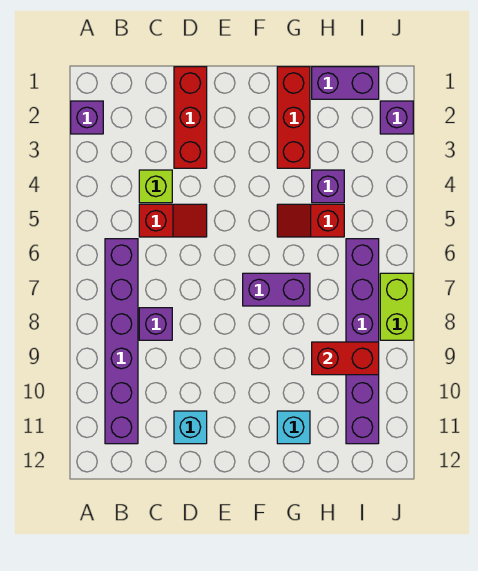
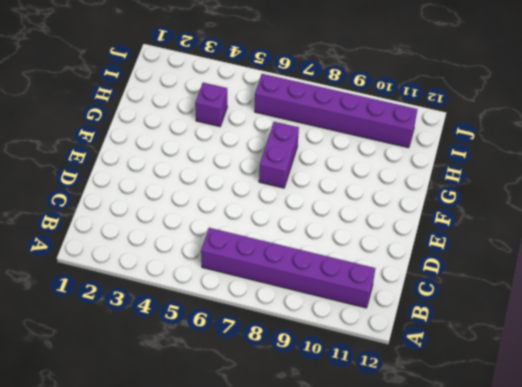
none -> purple brick A2 level 1
none -> lime brick C4 level 1
none -> red slope C5:D5 level 1 top C

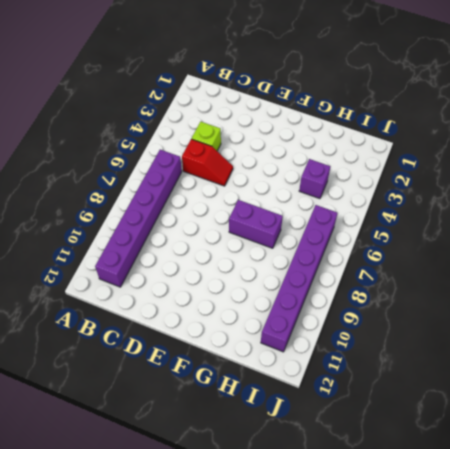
none -> purple brick A2 level 1
none -> purple brick C8 level 1
none -> red brick D1:D3 level 1

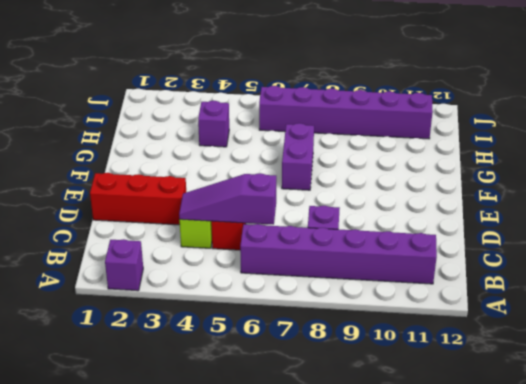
purple slope C4:C6 level 2 top 6 -> none
none -> cyan brick D11 level 1
none -> red brick G1:G3 level 1
none -> red slope G5:H5 level 1 top H

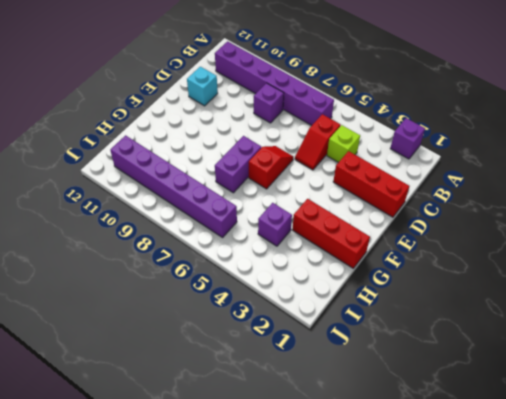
red slope E6:F6 level 1 top F -> red slope G5:H5 level 1 top H
none -> cyan brick G11 level 1
none -> purple brick H1:I1 level 1
none -> purple brick J2 level 1

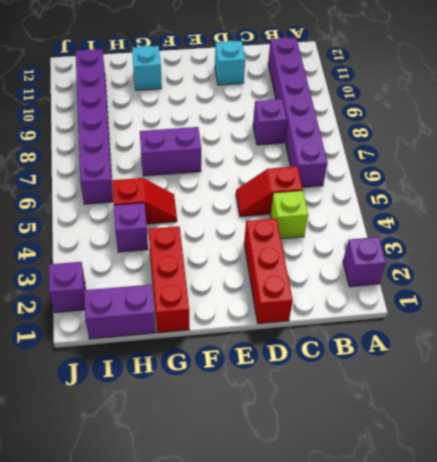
none -> lime brick J7:J8 level 1
none -> red brick H9:I9 level 2

